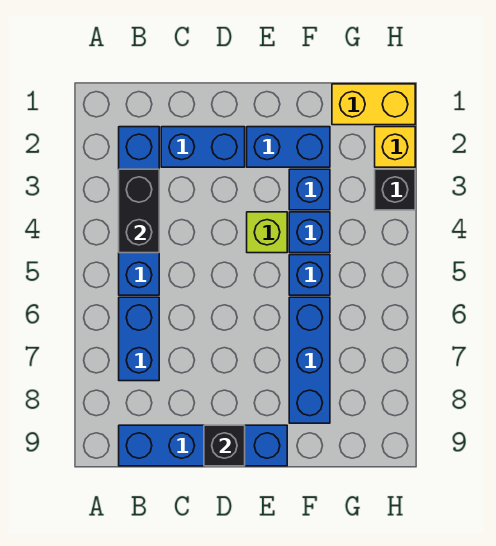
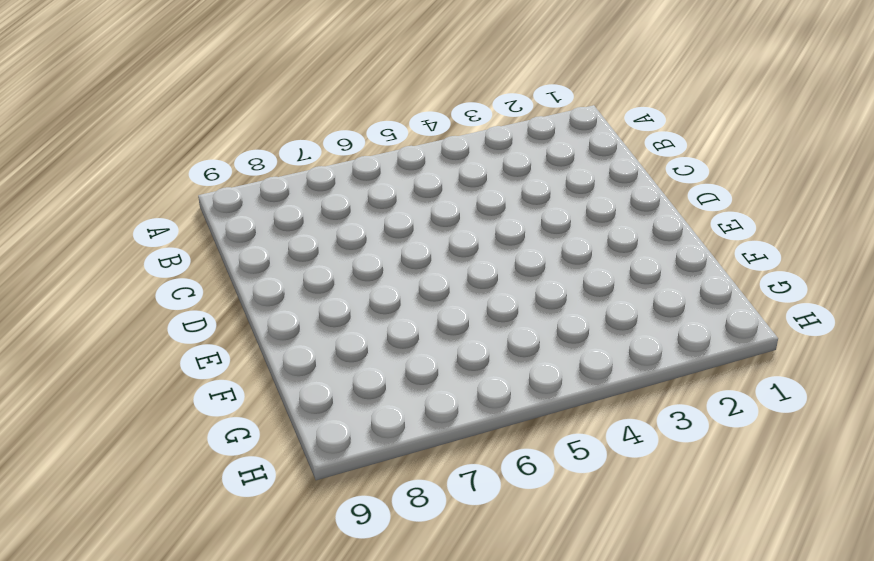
none -> blue brick B2:B5 level 1
none -> blue brick B6:B7 level 1
none -> blue brick B9:E9 level 1

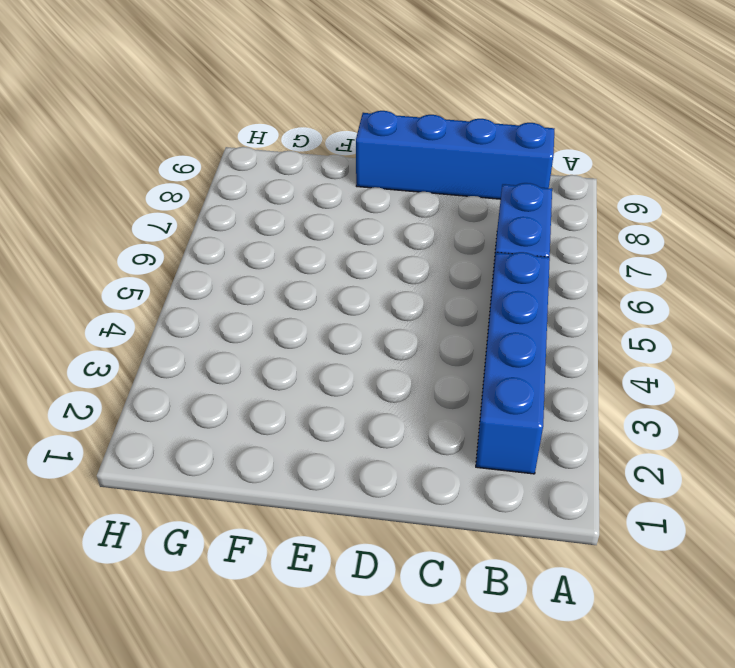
none -> blue brick C2:D2 level 1
none -> blue brick E2:F2 level 1
none -> lime brick E4 level 1

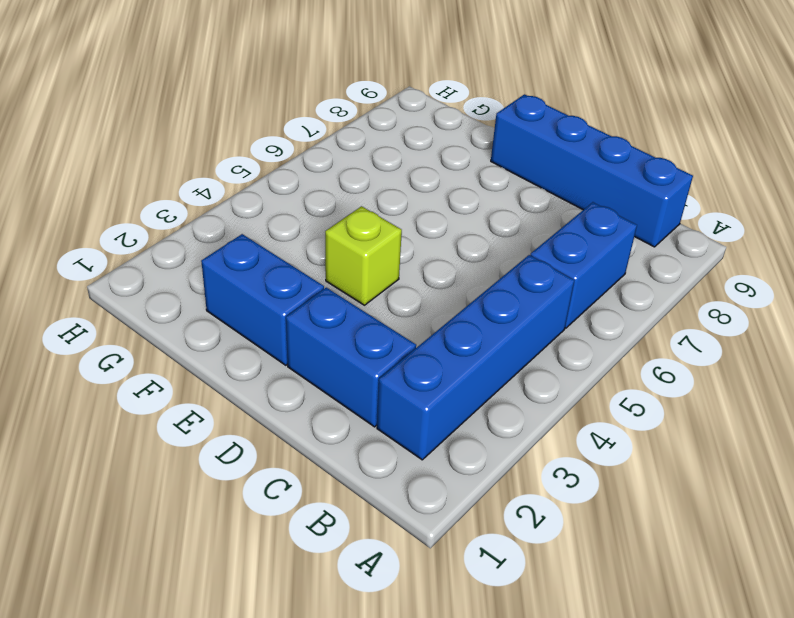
none -> blue brick F3 level 1
none -> blue brick F4 level 1
none -> blue brick F5 level 1

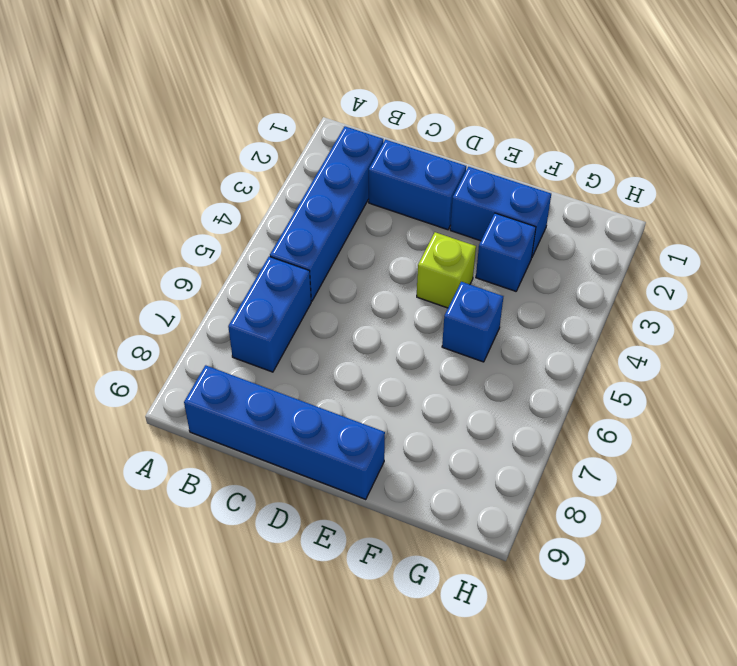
none -> blue brick F4 level 1
none -> blue brick F6:F8 level 1
none -> yellow brick G1:H1 level 1

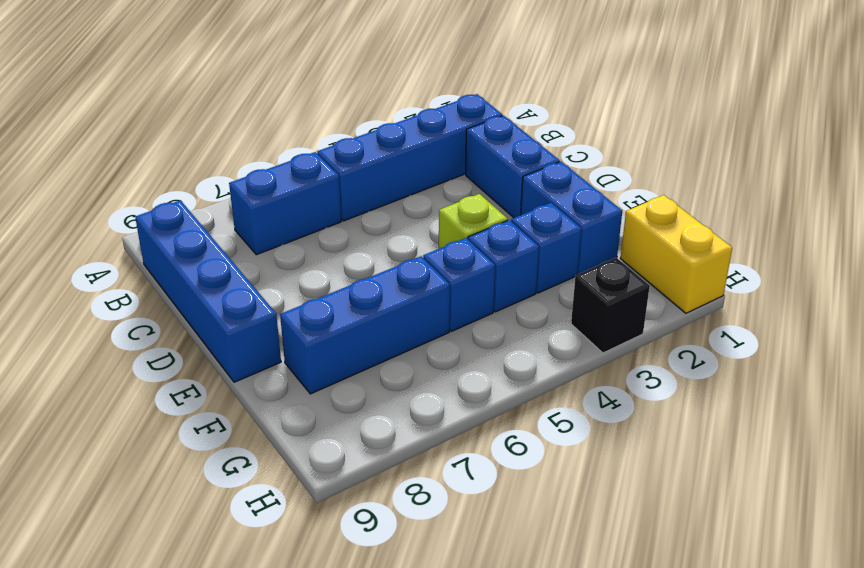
none -> yellow brick H2 level 1
none -> black brick B3:B4 level 2
none -> black brick D9 level 2

